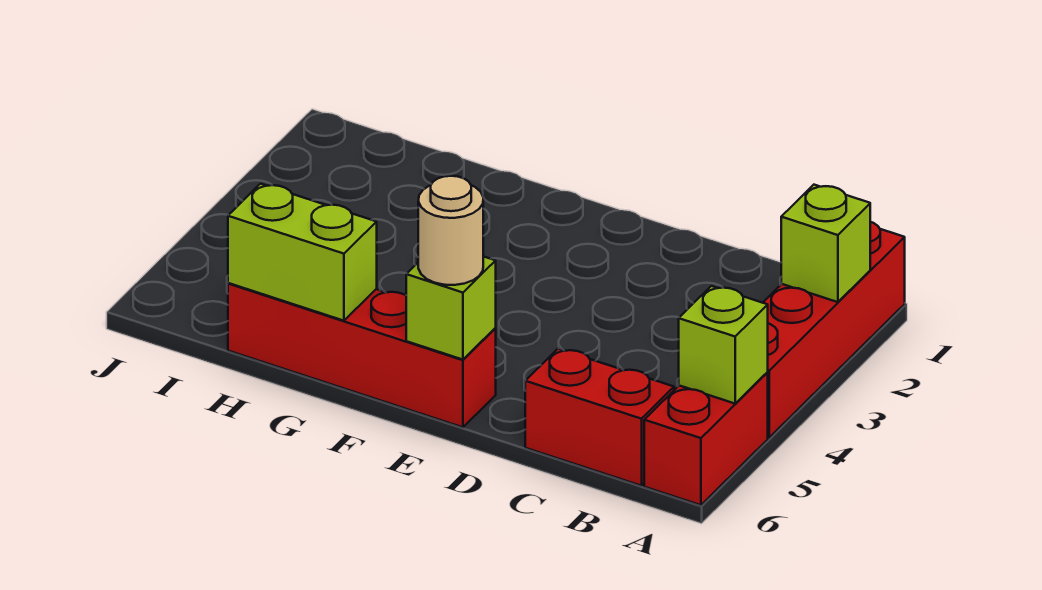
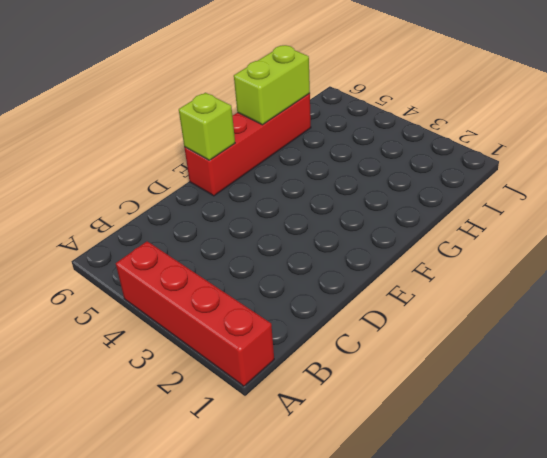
none -> red brick A5:A6 level 1
none -> red brick B6:C6 level 1

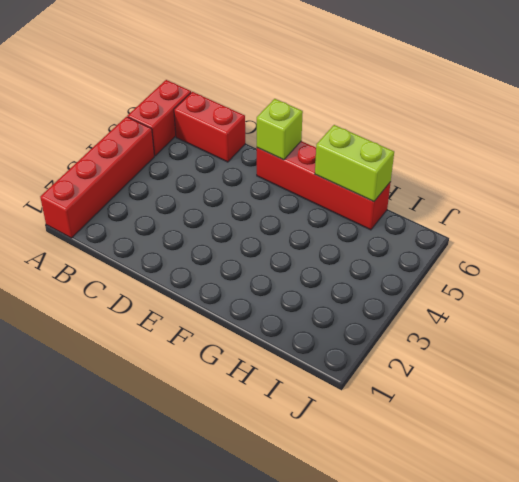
none -> lime brick A2 level 2
none -> lime brick A5 level 2

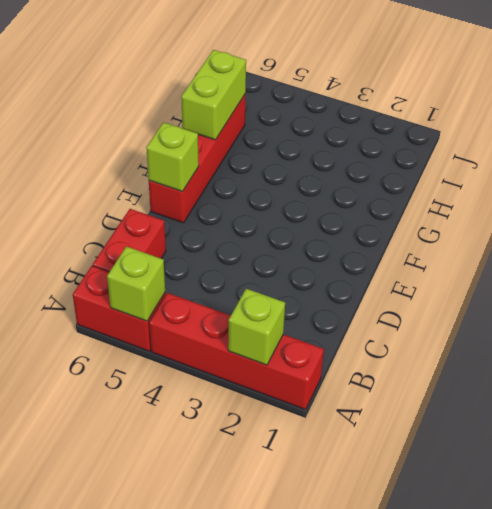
none -> tan round brick E6 level 3

